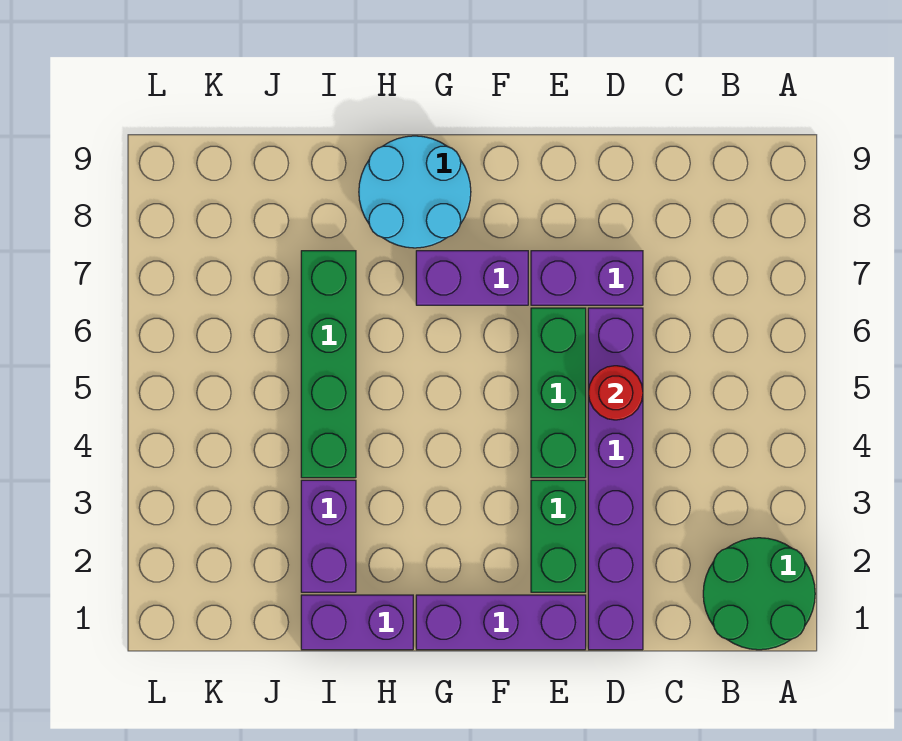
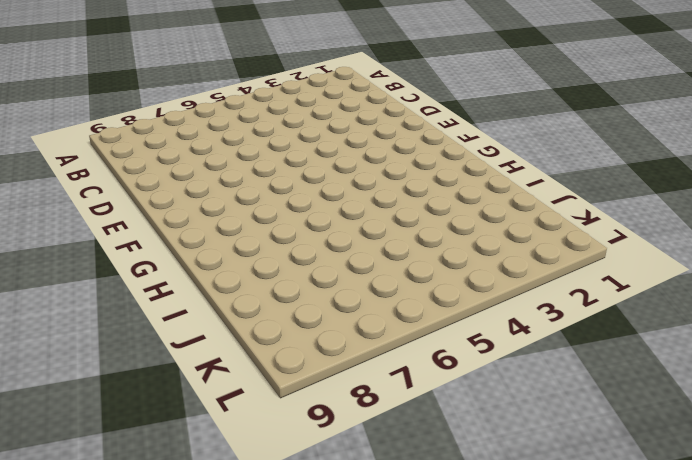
none -> green round brick A1:B2 level 1
none -> purple brick D1:D6 level 1
none -> purple brick D7:E7 level 1

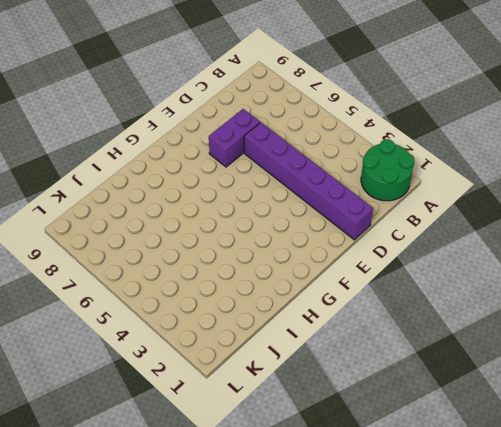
none -> purple brick E1:G1 level 1
none -> green brick E2:E3 level 1
none -> green brick E4:E6 level 1

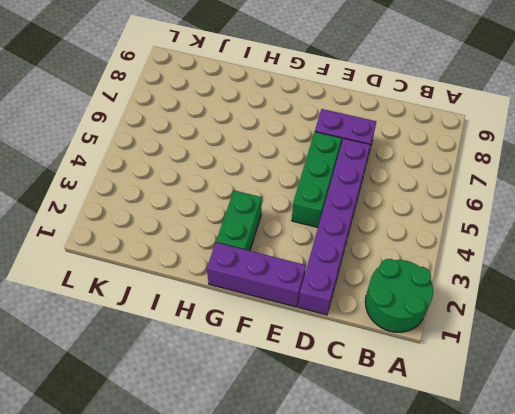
green brick G2:G3 level 1 -> green brick E2:E3 level 1
none -> purple brick F7:G7 level 1
none -> cyan round brick G8:H9 level 1
none -> purple brick H1:I1 level 1

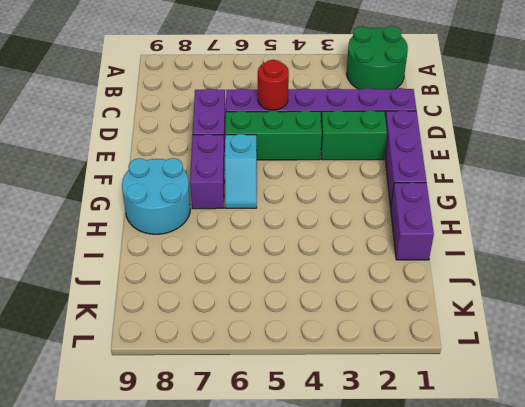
cyan slope F6:G6 level 1 top F -> none
none -> purple brick I2:I3 level 1
none -> green brick I4:I7 level 1

